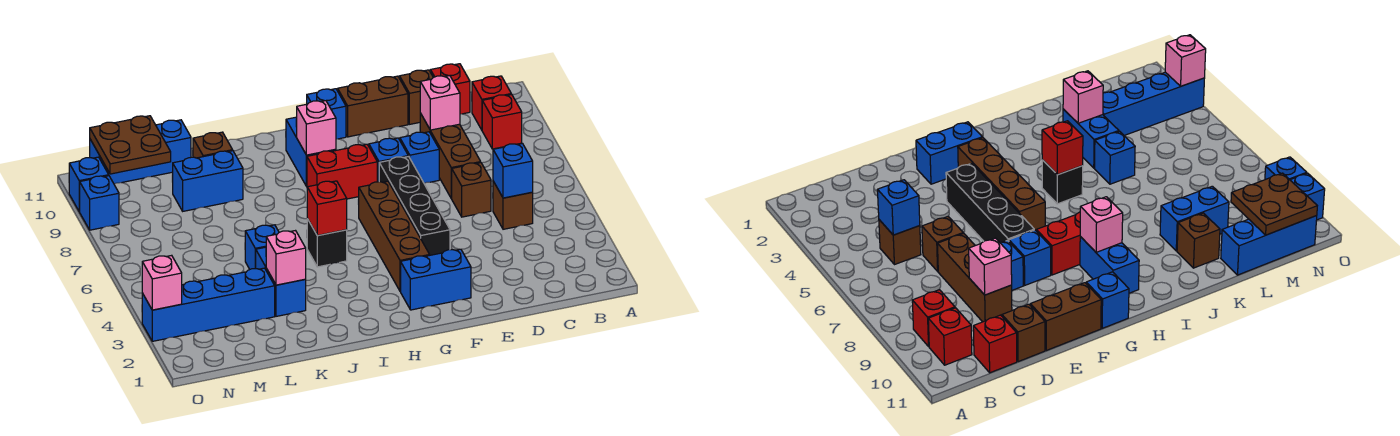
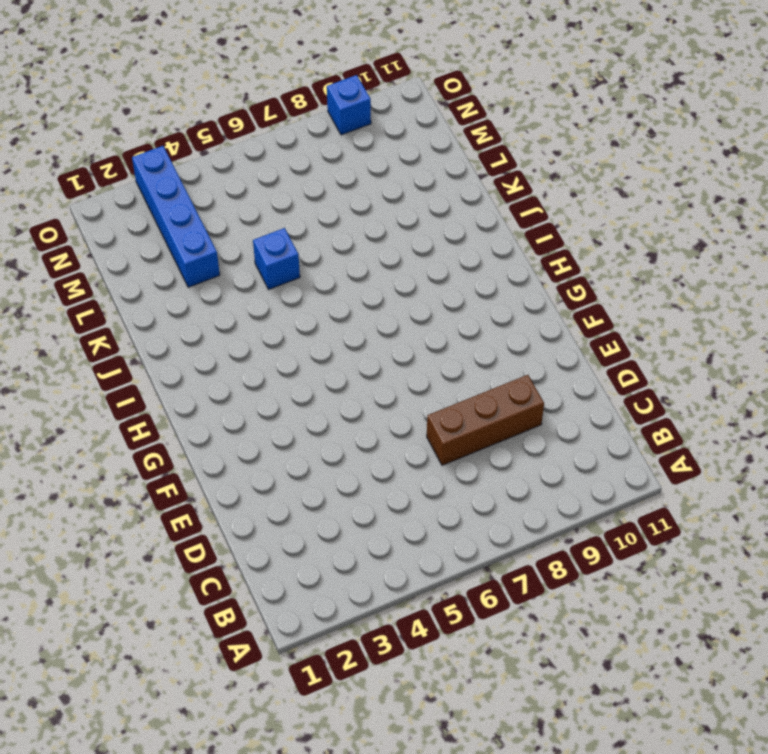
none -> red brick B9 level 1
none -> red brick B10 level 1
none -> brown brick C5 level 1
none -> red brick C11 level 1

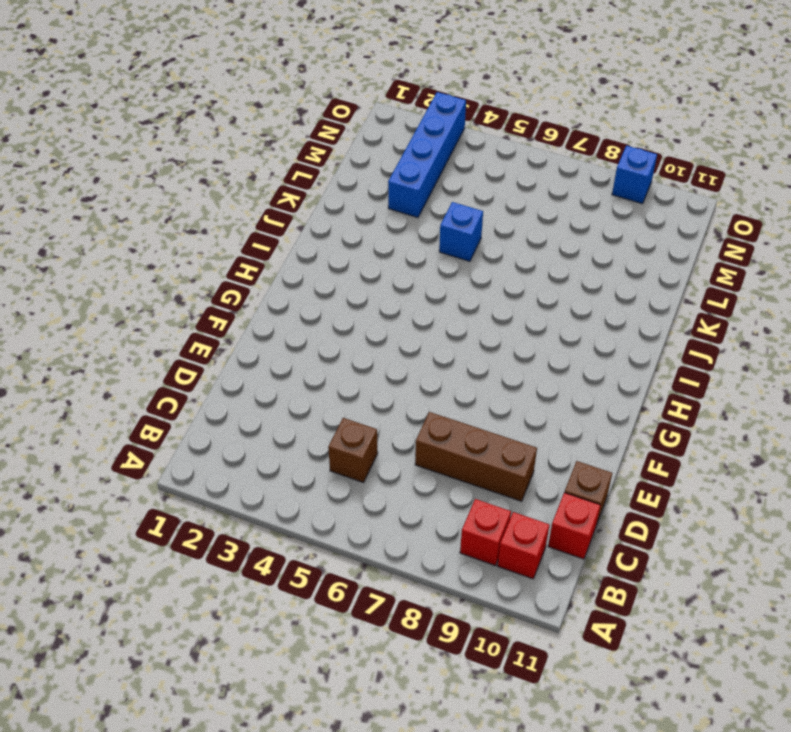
none -> brown brick D6 level 1
none -> blue brick E8 level 1
none -> brown brick E11:F11 level 1
none -> blue brick F2:G2 level 1

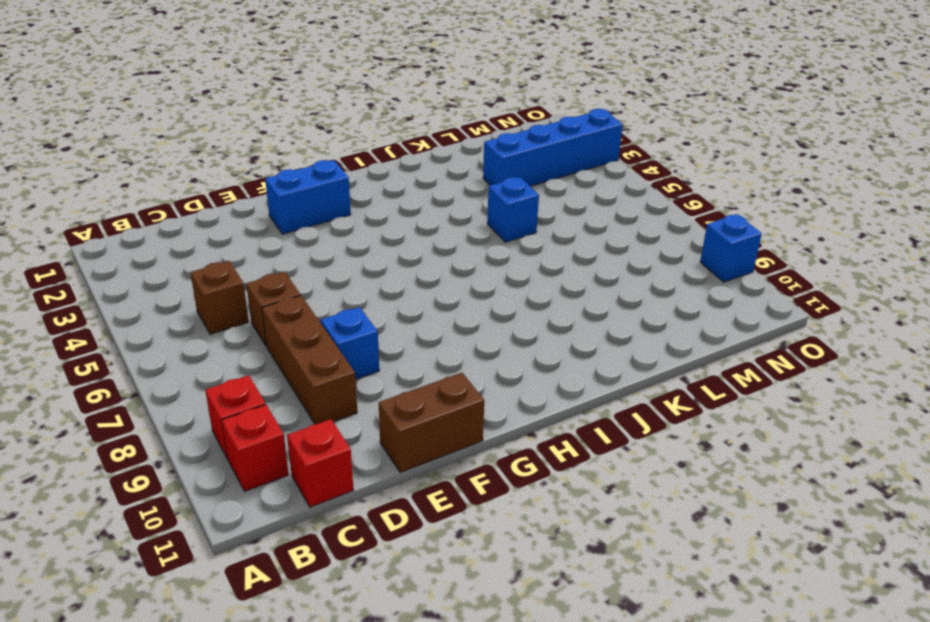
none -> brown brick D11 level 1
none -> black brick F4:F7 level 1
none -> blue brick F8 level 1
none -> brown brick G3:G6 level 1

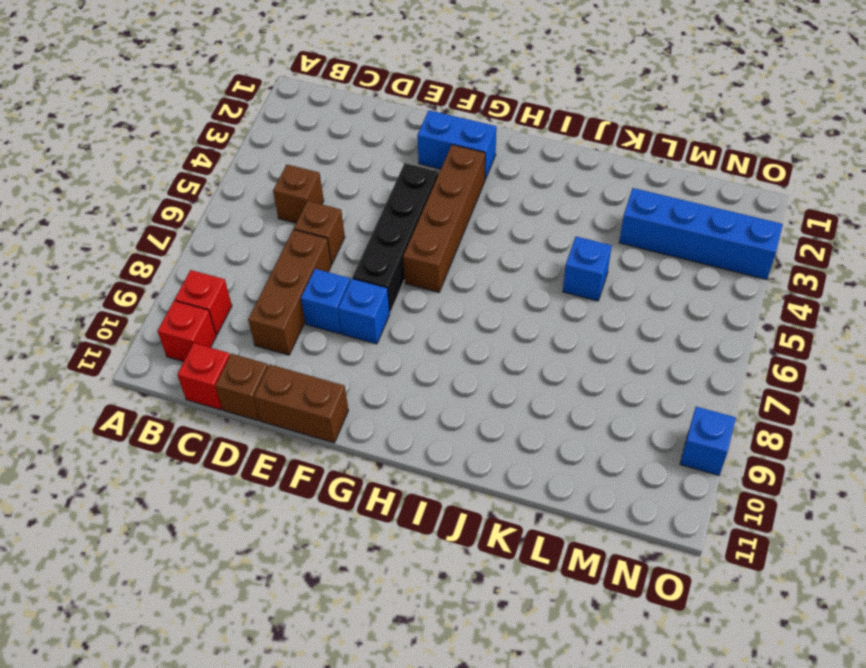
none -> red brick G8:H8 level 1
none -> blue brick G11 level 1
none -> blue brick H9:H10 level 1
none -> black brick I5 level 1

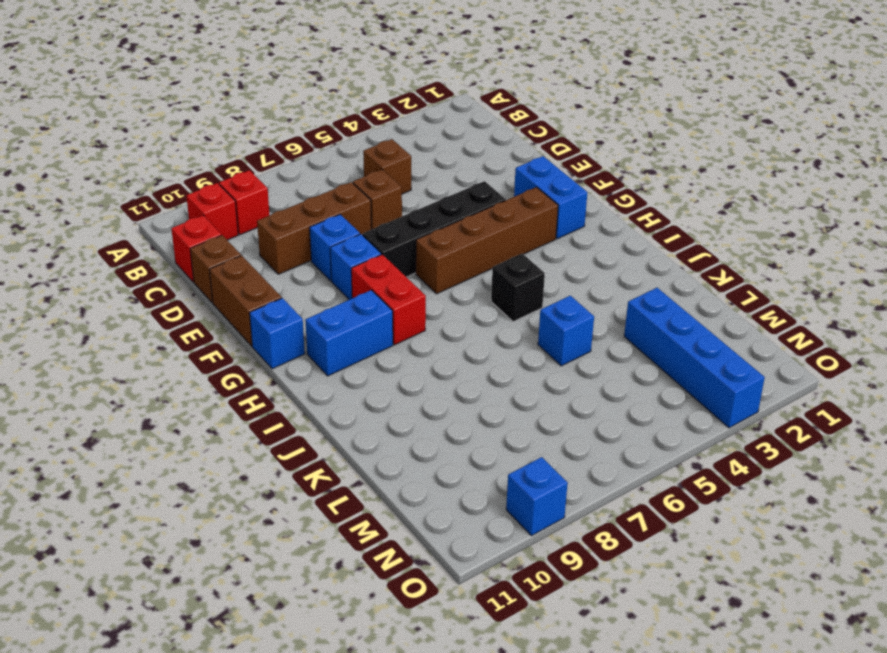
none -> blue brick K3:K4 level 1
none -> blue brick K9:L9 level 1
none -> brown brick K10 level 1
none -> blue brick L11:N11 level 1

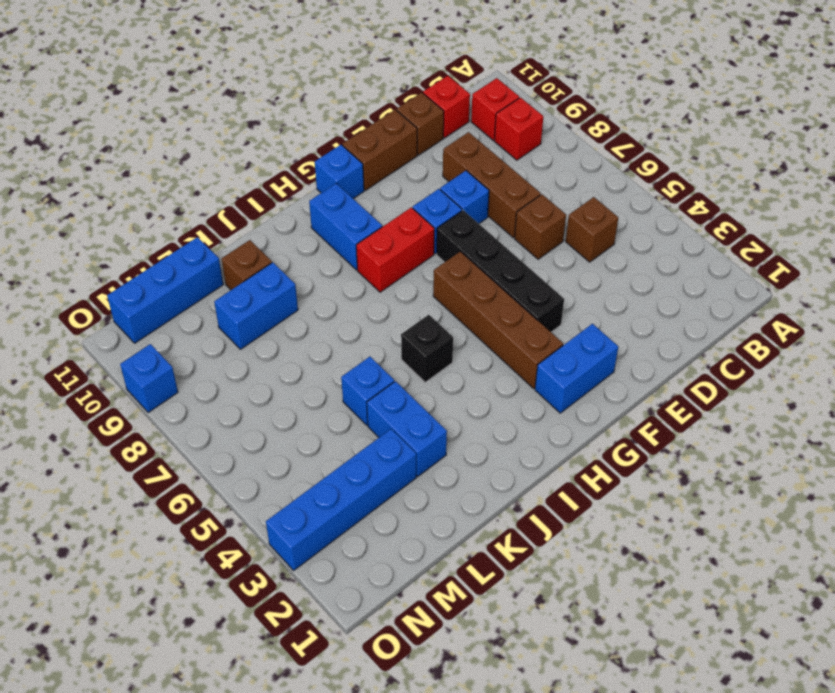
none -> blue brick O10 level 1
none -> blue brick C5 level 2
none -> pink brick D9 level 2
none -> pink brick H9 level 2

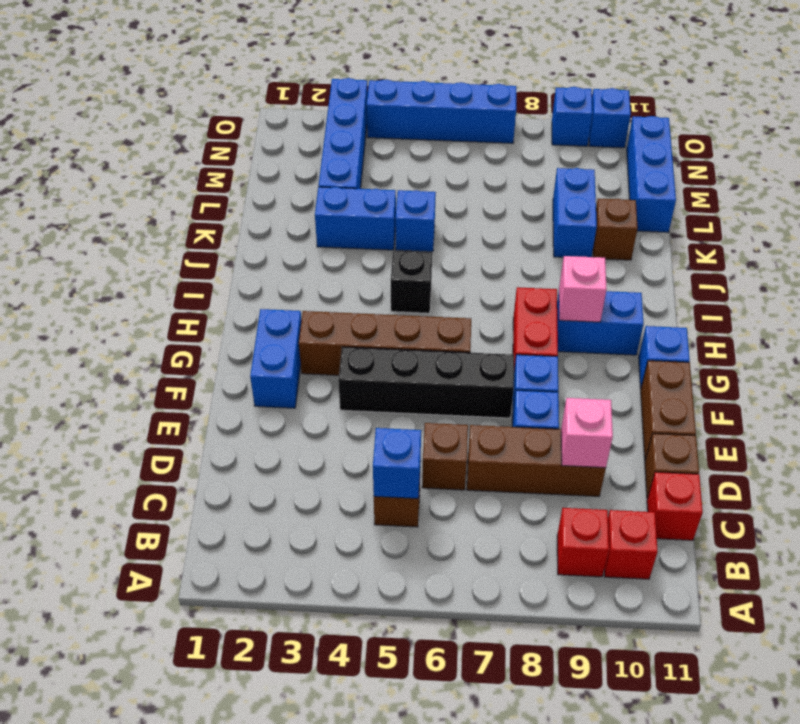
blue brick O4:O7 level 1 -> none
none -> red brick I5 level 2
none -> pink brick K3 level 2
none -> brown plate M10:N11 level 2
none -> pink brick O3 level 2

